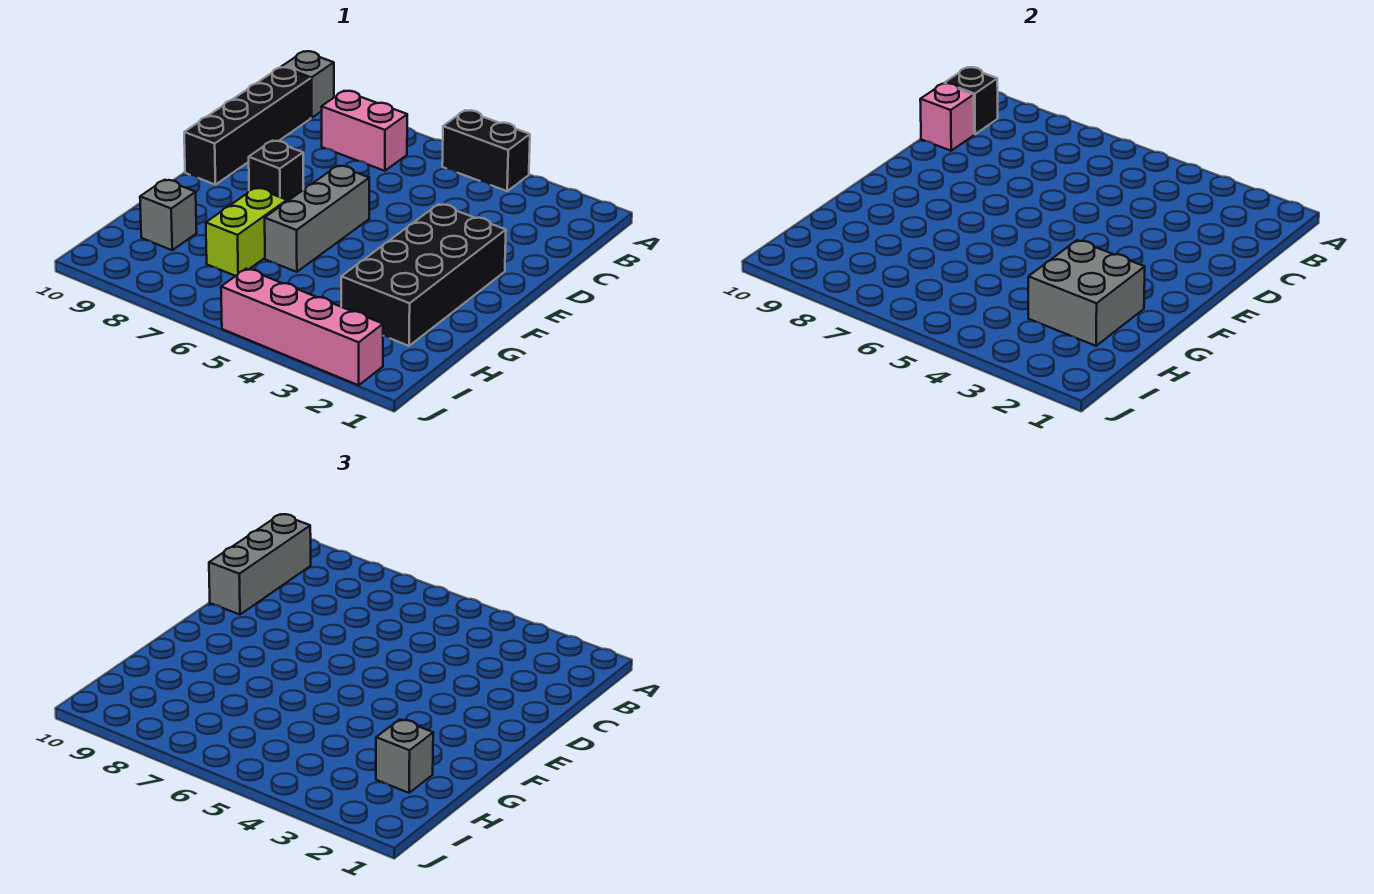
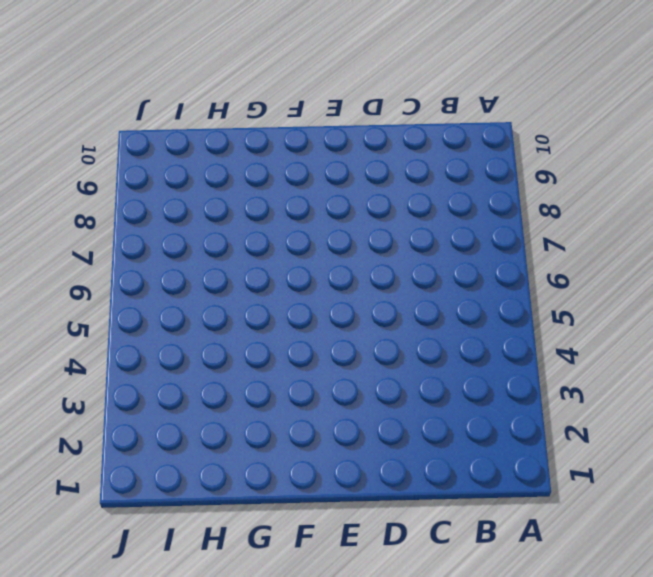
none -> black brick A4:A5 level 1
none -> grey brick A10 level 1
none -> pink brick B7:B8 level 1

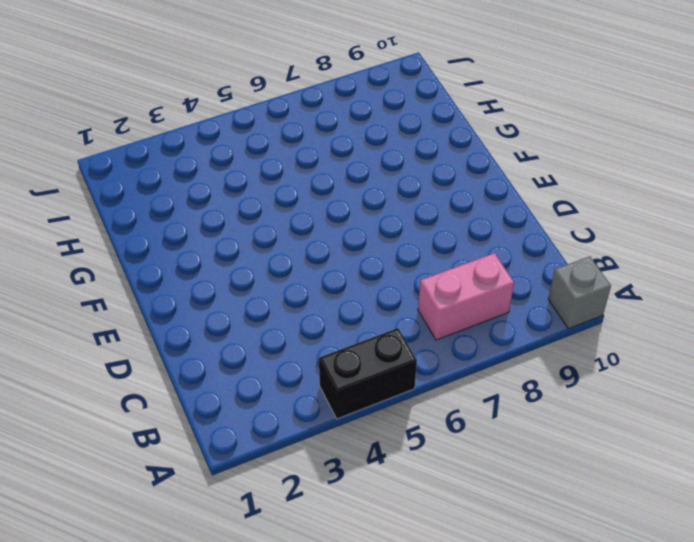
none -> black brick B10:E10 level 1
none -> black brick E2:H3 level 1
none -> grey brick E6:G6 level 1

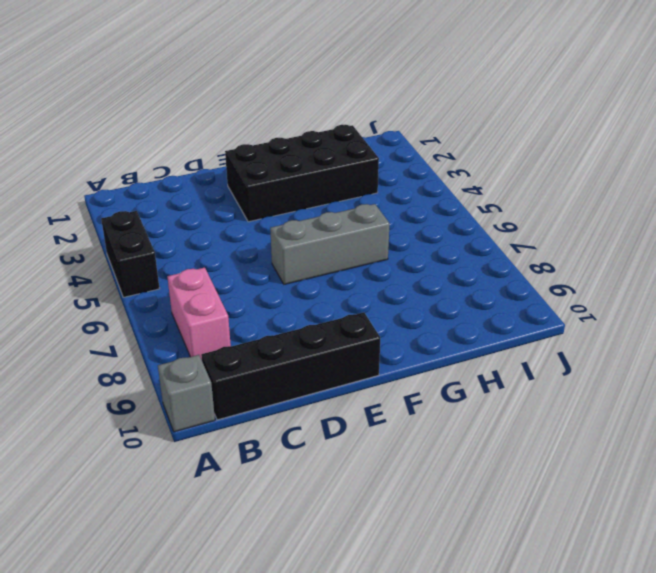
none -> black brick E8 level 1
none -> lime brick G7:H7 level 1
none -> grey brick H9 level 1

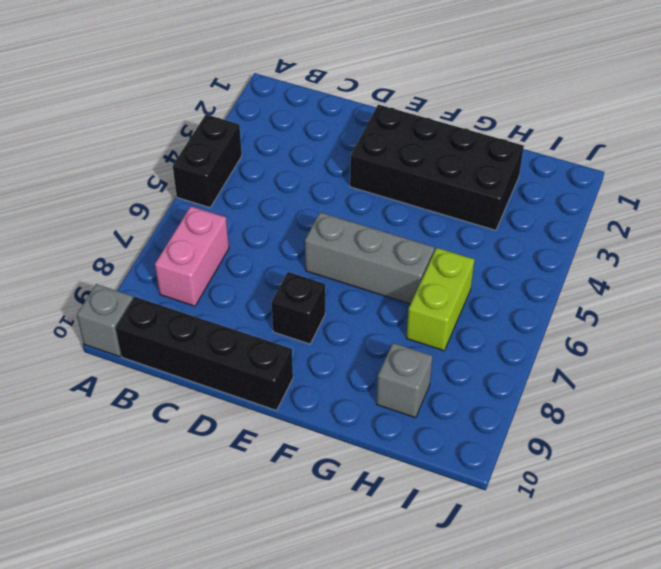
lime brick H6:H7 level 1 -> lime brick G7:H7 level 1
none -> pink brick J2:J5 level 1
none -> black brick B10 level 2
none -> pink brick C10 level 2

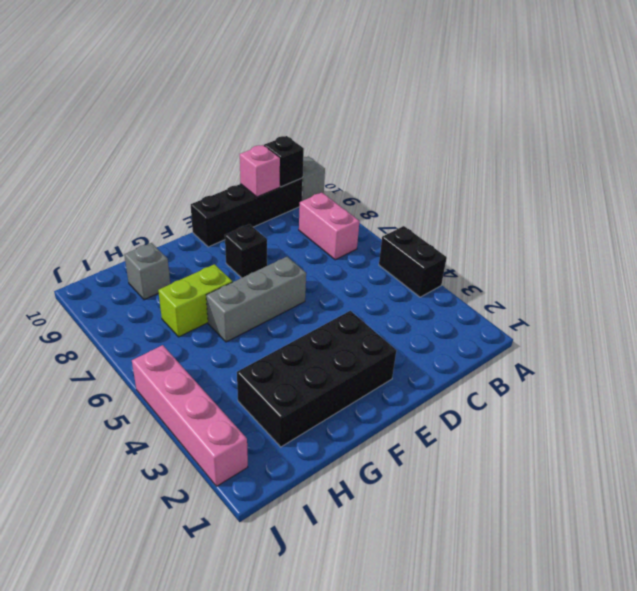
none -> grey brick G2:H3 level 2
none -> grey brick B10:D10 level 3
none -> grey brick H2 level 3

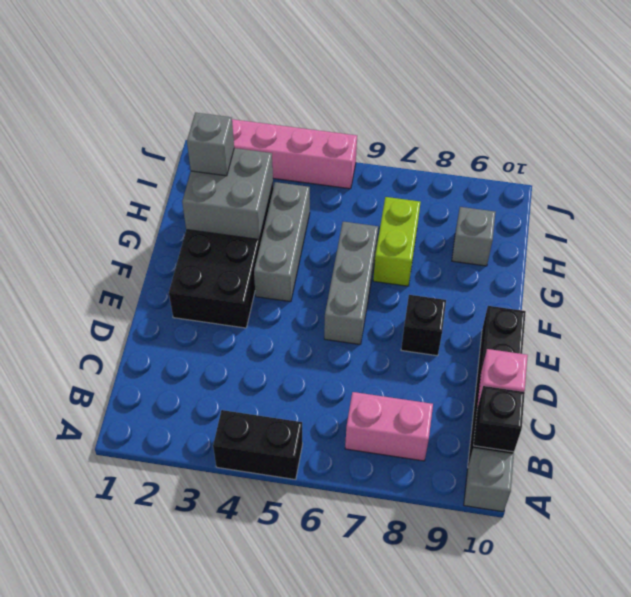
grey brick F4:H4 level 1 -> grey brick B10:D10 level 3

